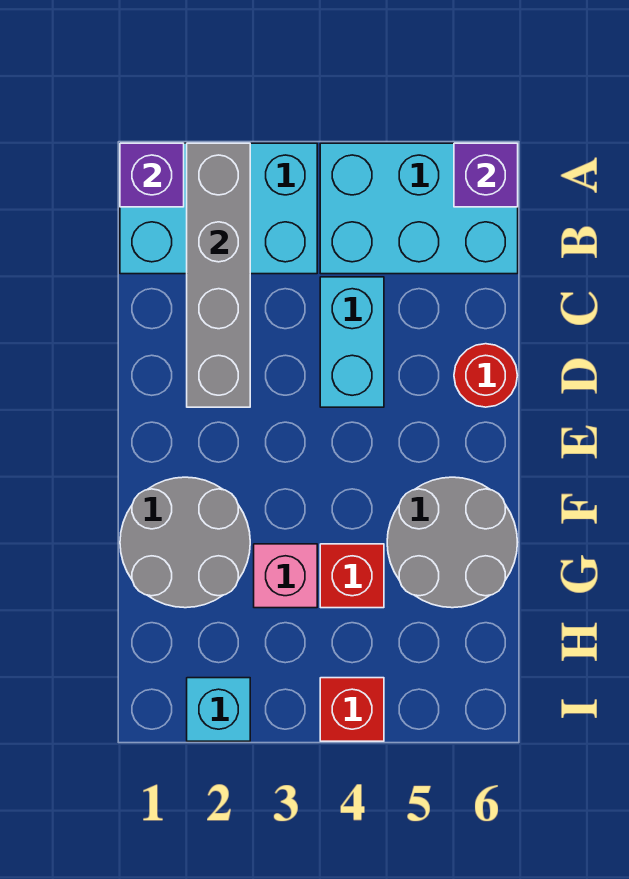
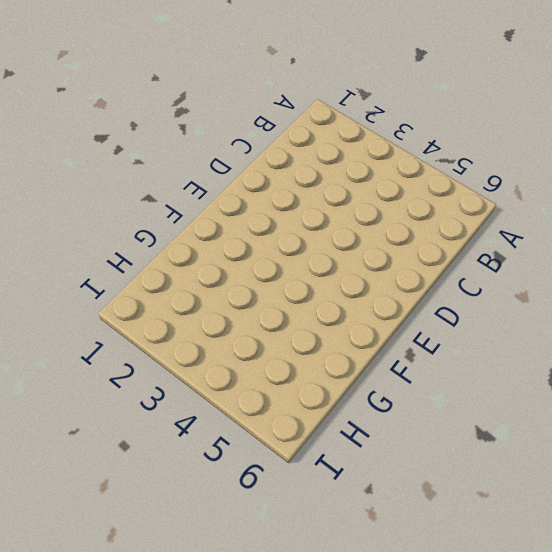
none -> cyan brick A1:B3 level 1
none -> cyan brick A4:B6 level 1
none -> cyan brick C4:D4 level 1

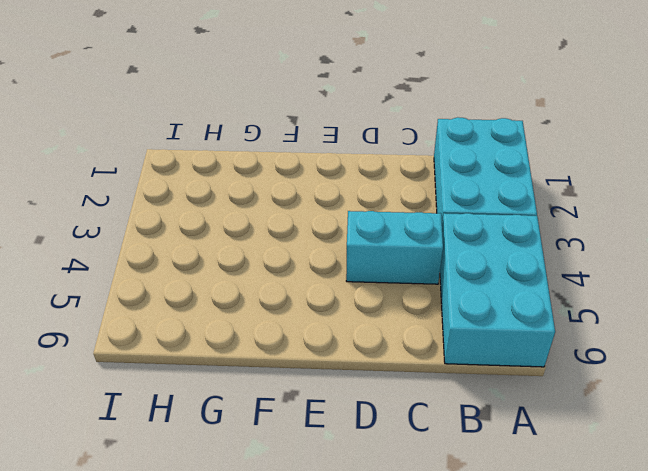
none -> red round brick D6 level 1
none -> grey round brick F1:G2 level 1
none -> grey round brick F5:G6 level 1

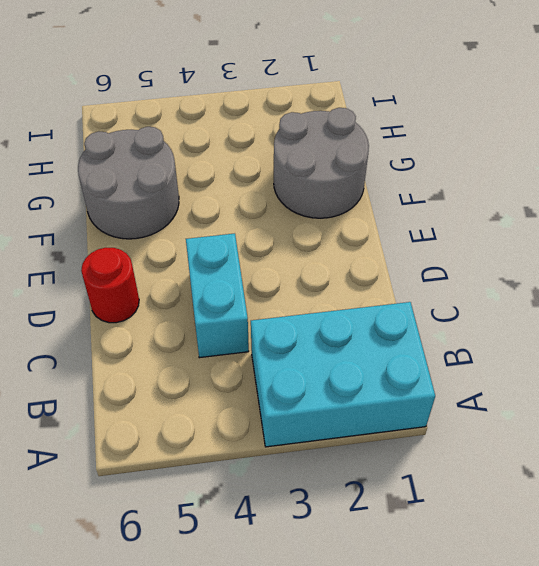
none -> cyan brick A4:B6 level 1
none -> pink brick G3 level 1
none -> red brick G4 level 1

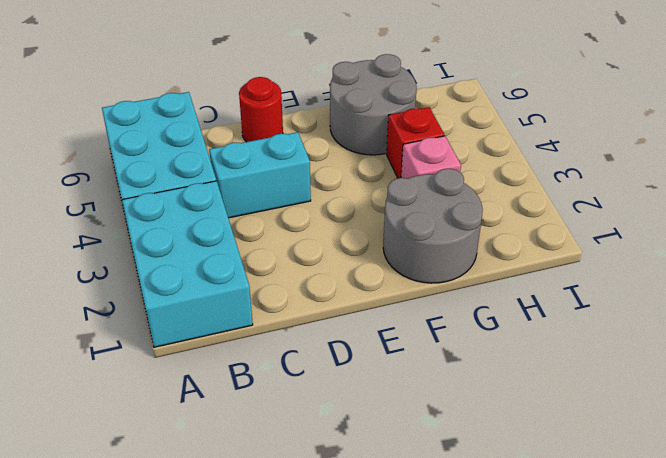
none -> cyan brick I2 level 1
none -> red brick I4 level 1
none -> purple brick A1 level 2

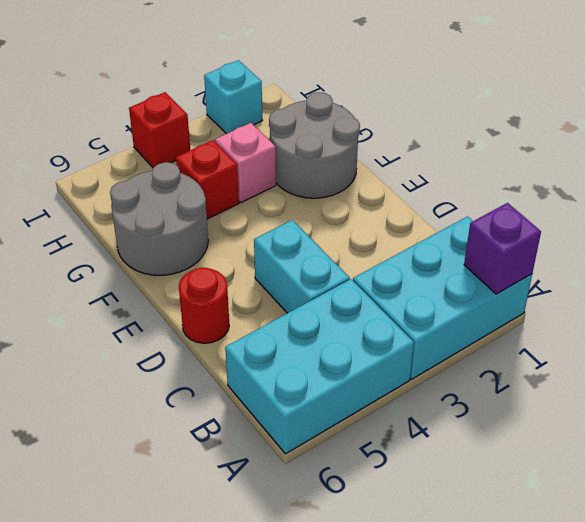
none -> grey brick A2:D2 level 2
none -> purple brick A6 level 2

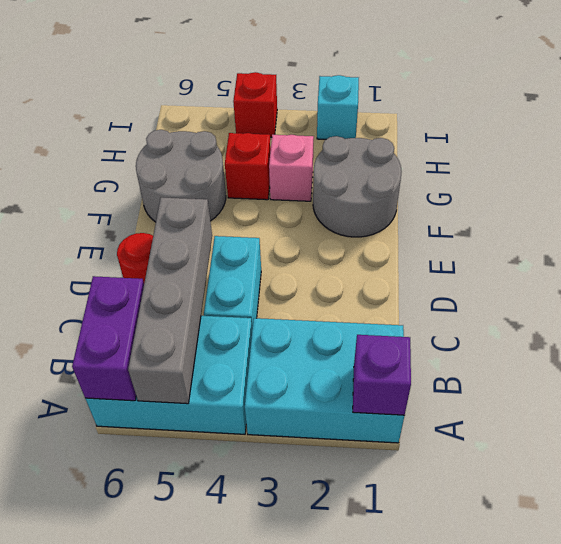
grey brick A5:D5 level 2 -> grey brick A2:D2 level 2
purple brick A6:B6 level 2 -> purple brick A6 level 2

